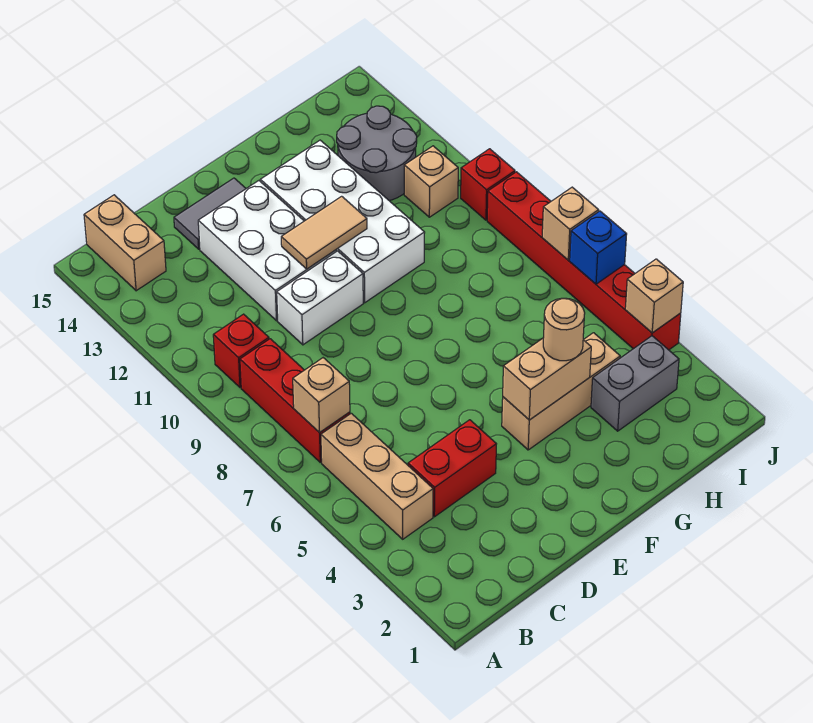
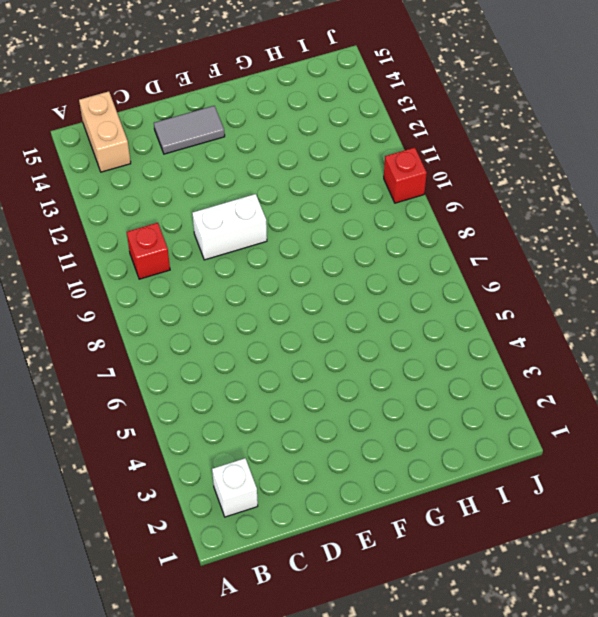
white brick B2 level 1 -> none
none -> tan brick B4:B6 level 1
none -> red brick B7:B9 level 1
none -> red brick C4:D4 level 1

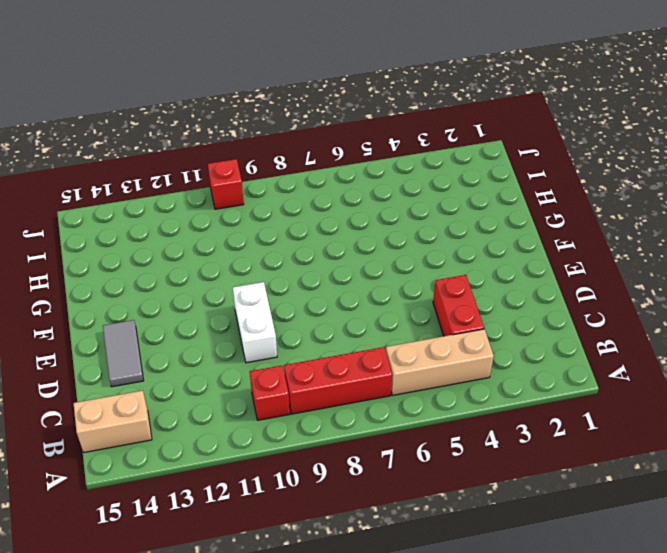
none -> white brick D11:E13 level 1
none -> tan brick F4:H4 level 1
none -> white brick F10:G13 level 1

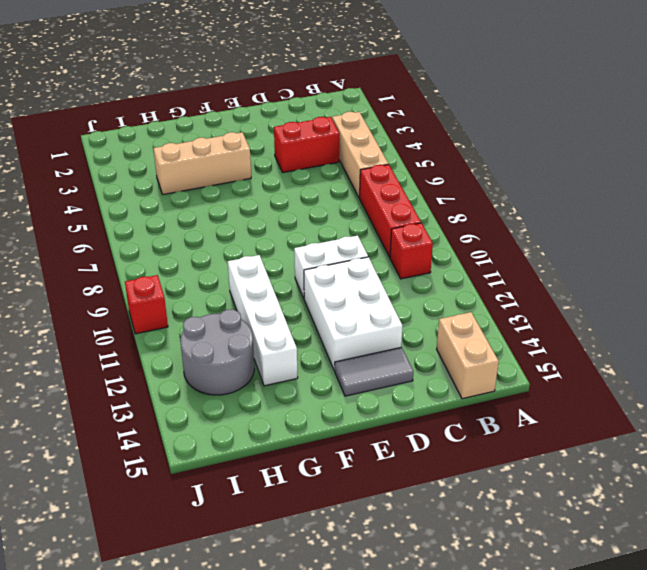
white brick G10:G13 level 1 -> white brick F10:G13 level 1
none -> grey brick H3:I3 level 1
none -> tan brick I11 level 1
none -> red brick J4:J9 level 1

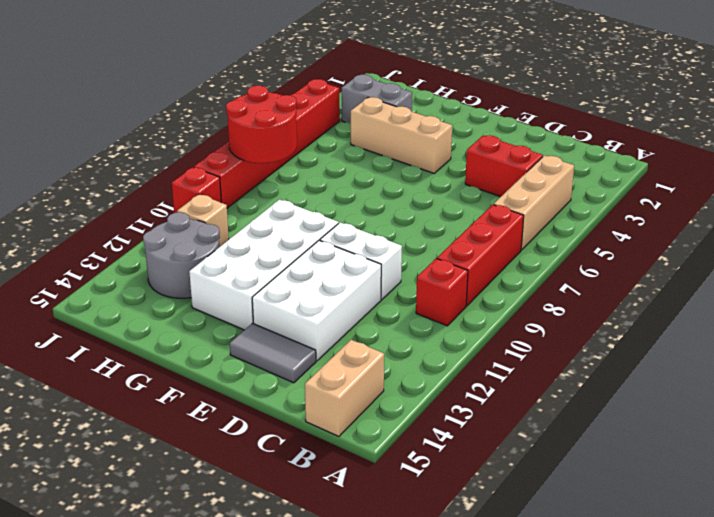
red round brick I7:J8 level 2 -> tan brick J7 level 2
none -> tan brick B7 level 2
none -> tan tile E11:F11 level 2
none -> tan brick F4:G4 level 2

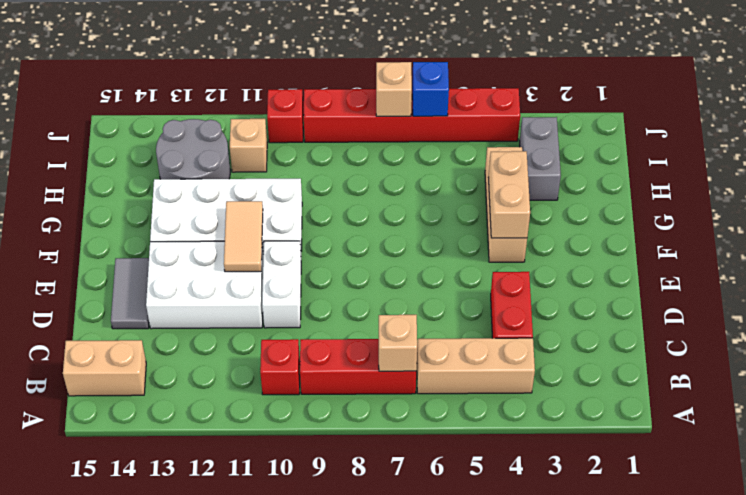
none -> tan brick J4 level 2
none -> tan round brick G4 level 3

